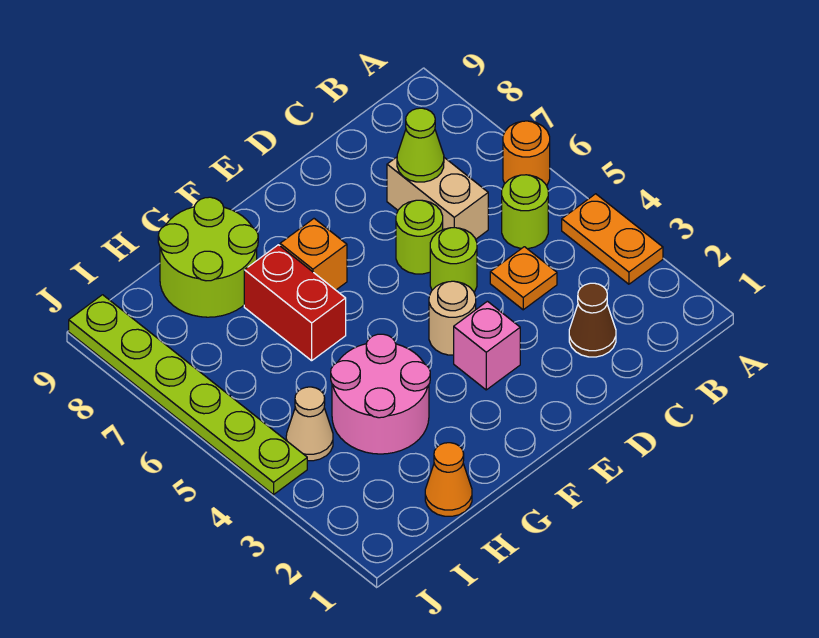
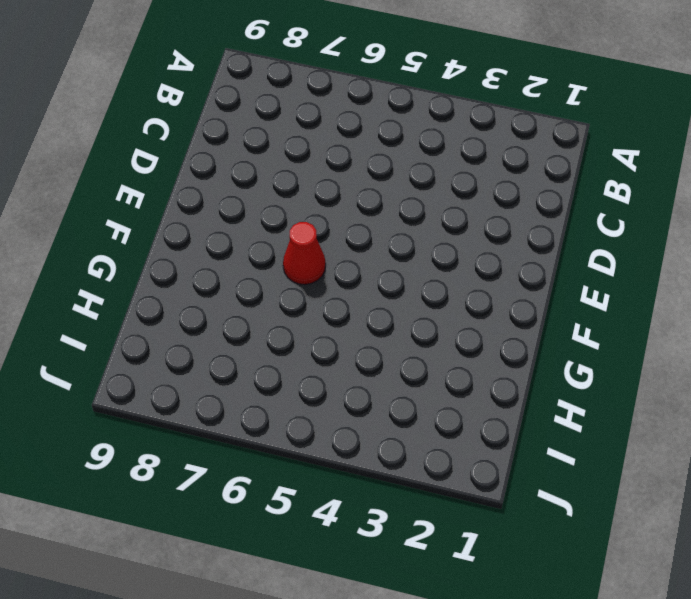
red cone F6 level 1 -> none
none -> orange plate A3:A4 level 1
none -> orange round brick A6 level 1
none -> lime round brick B5 level 1

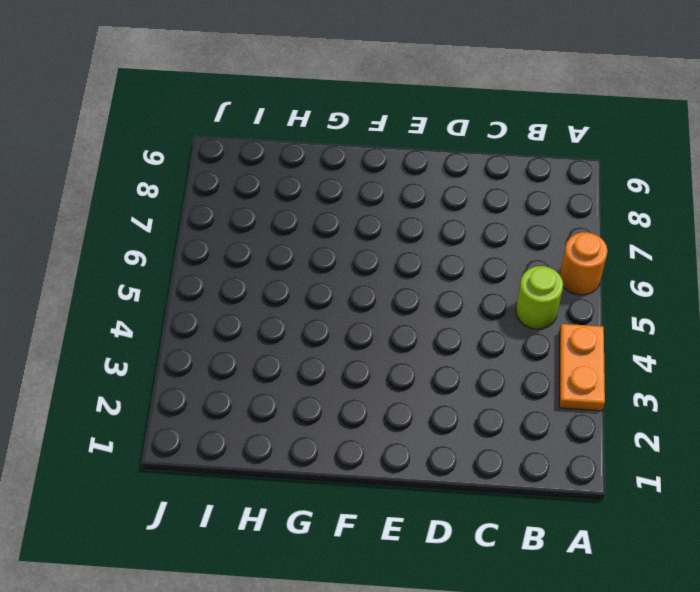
none -> brown cone C2 level 1
none -> orange plate C4 level 1
none -> tan brick C6:C7 level 1

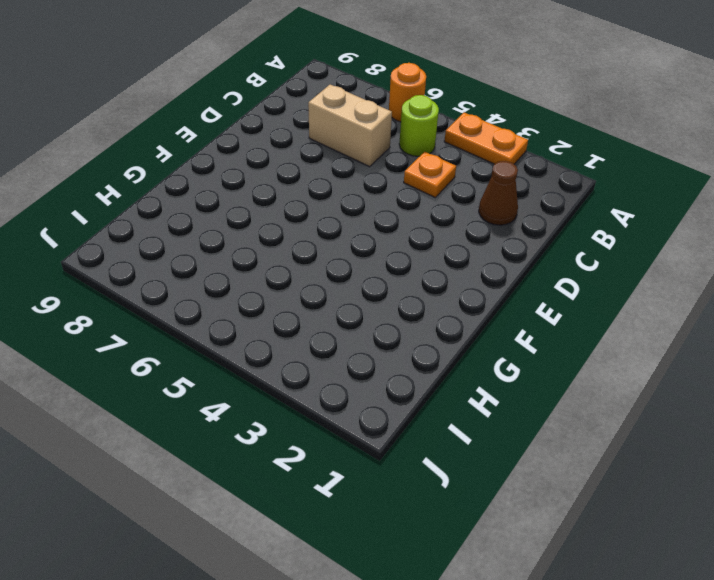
none -> lime round brick D5 level 1
none -> lime round brick D6 level 1
none -> pink brick E3 level 1

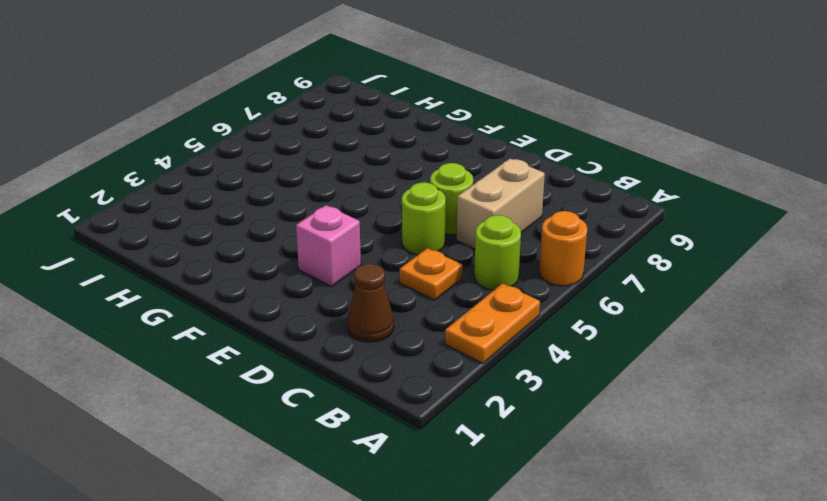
none -> tan round brick E4 level 1
none -> orange brick F7 level 1
none -> pink round brick G3:H4 level 1

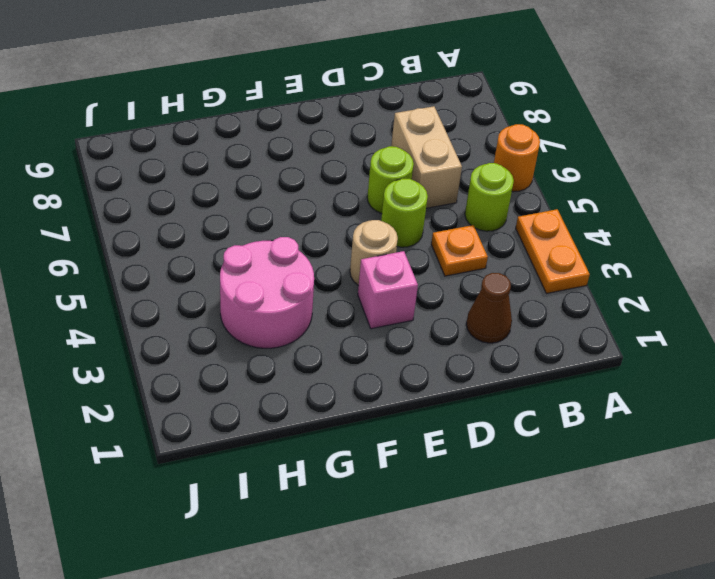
none -> orange brick F7 level 1
none -> red brick G6:G7 level 1
none -> lime round brick G8:H9 level 1

